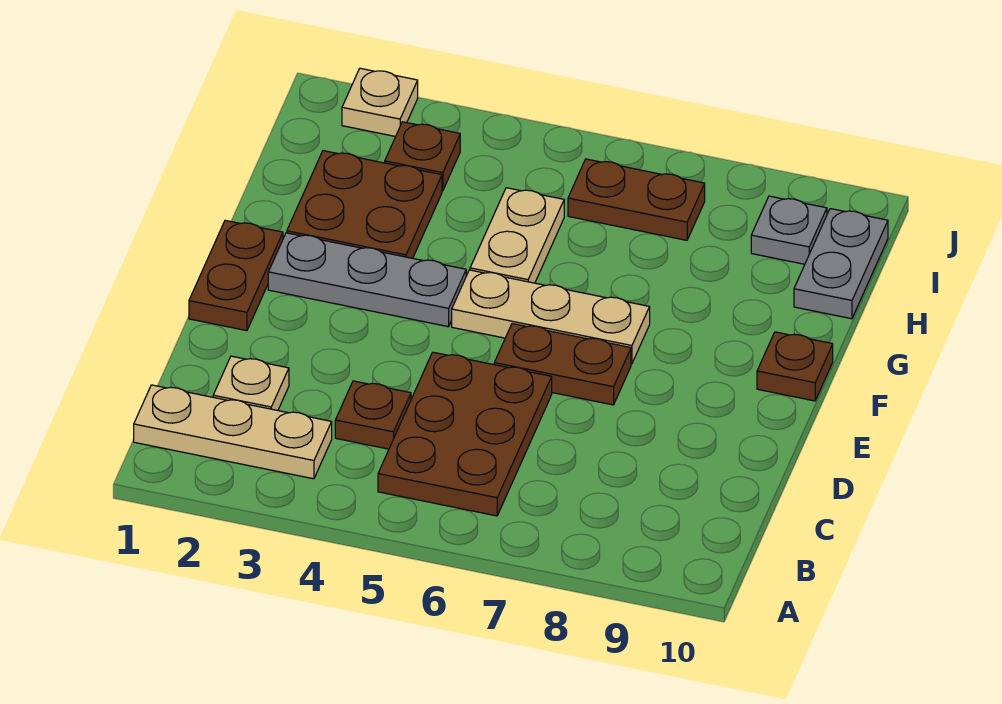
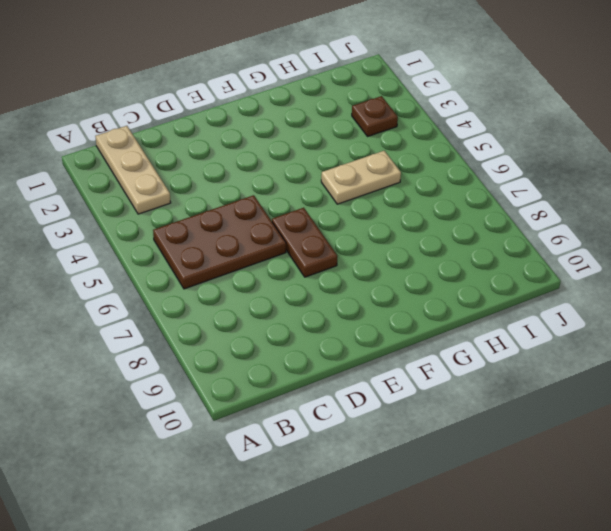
none -> tan plate C2 level 1
none -> brown plate C4 level 1
none -> brown plate E1:F1 level 1

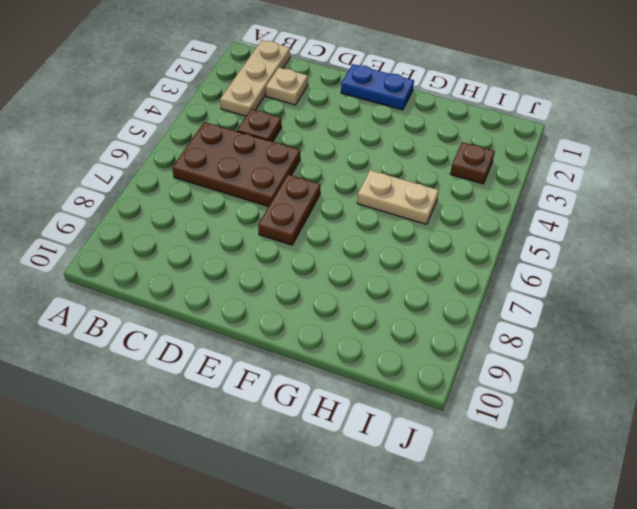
blue plate E1:F1 level 1 -> brown plate E1:F1 level 1
none -> grey plate F2:F4 level 1
none -> tan plate F5:F7 level 1
none -> brown plate F10 level 1

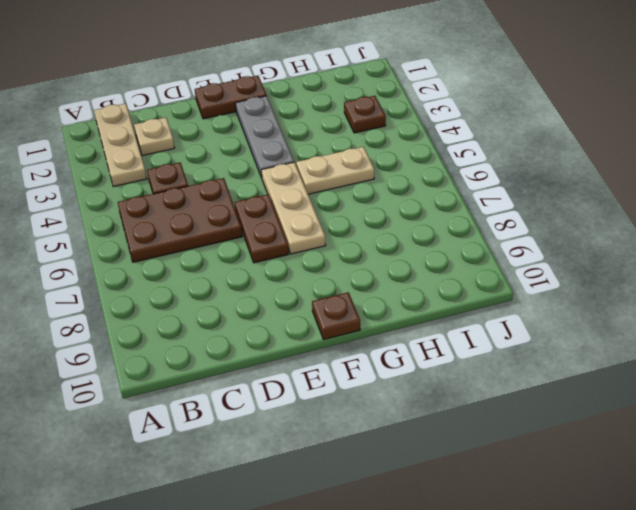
none -> brown plate G2:H3 level 1
none -> grey plate H10:I10 level 1
none -> brown plate I6:I7 level 1

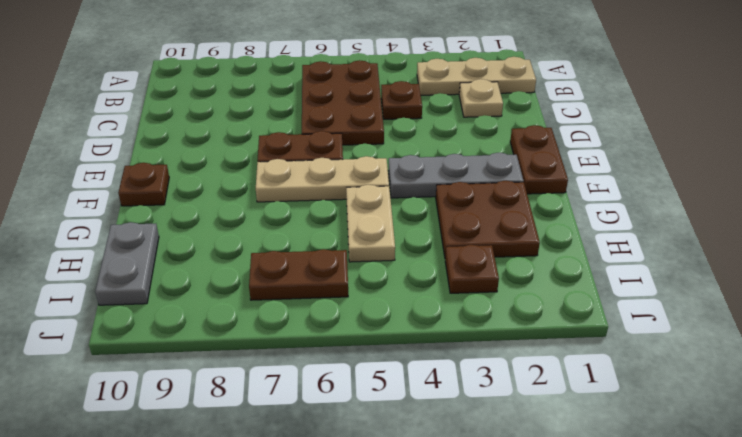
none -> grey plate I9 level 1
none -> tan plate J2 level 1

